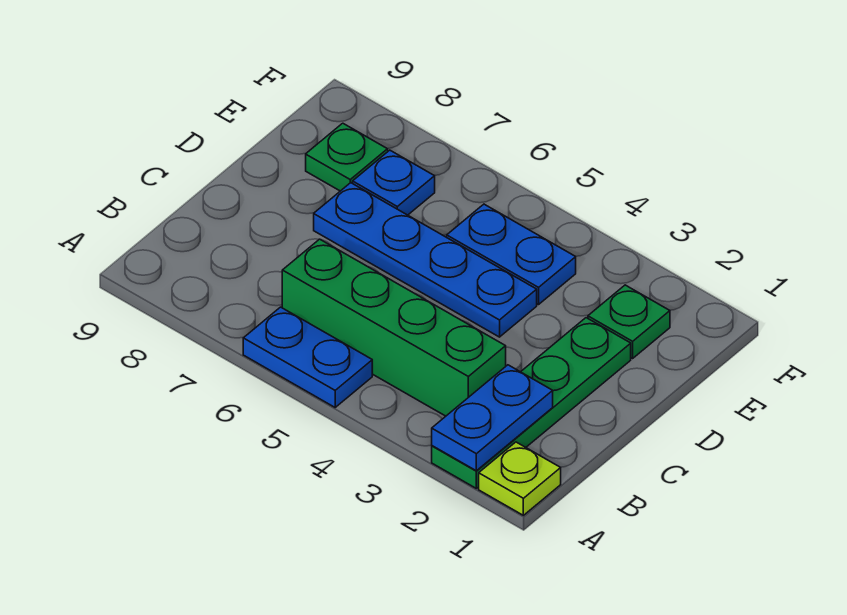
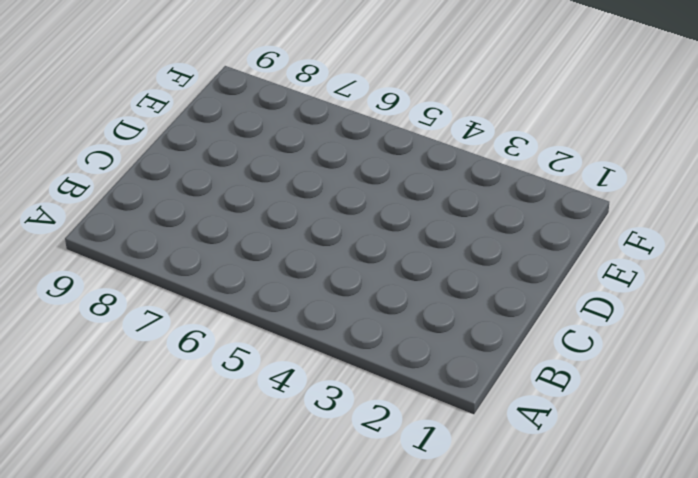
none -> lime plate A1 level 1
none -> green plate A2:D2 level 1

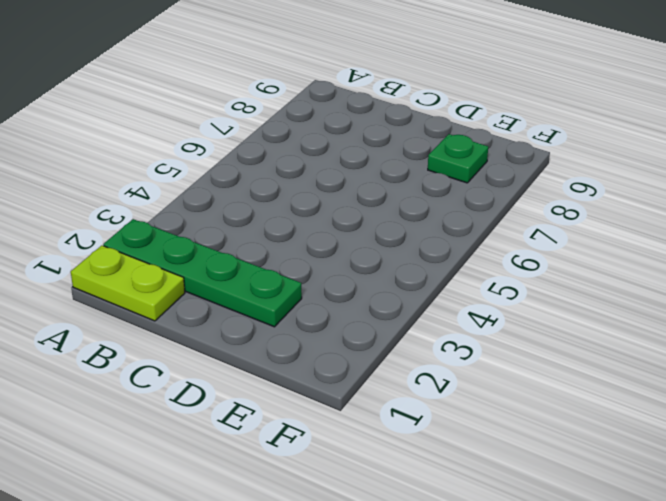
lime plate A1:B1 level 1 -> lime plate A1 level 1
none -> blue plate A5:A6 level 1
none -> green brick B3:B6 level 1

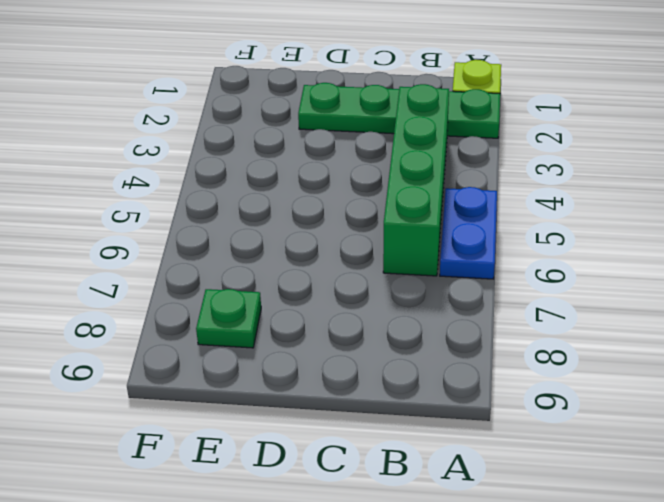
none -> blue plate D4:D7 level 1
none -> green plate E2 level 1

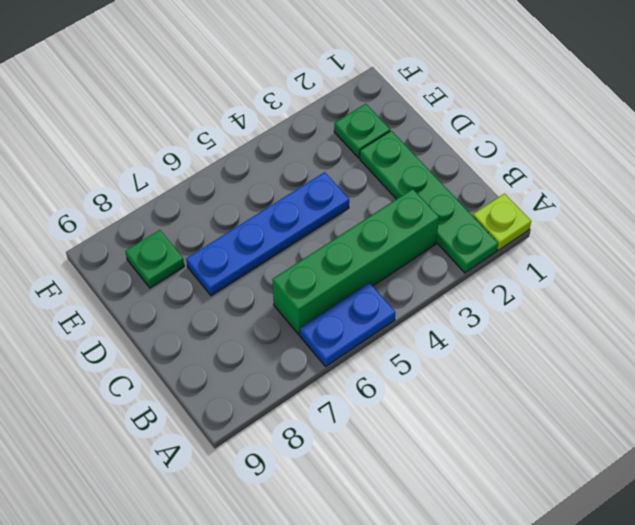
none -> blue plate E4:E5 level 1
none -> blue plate E7 level 1

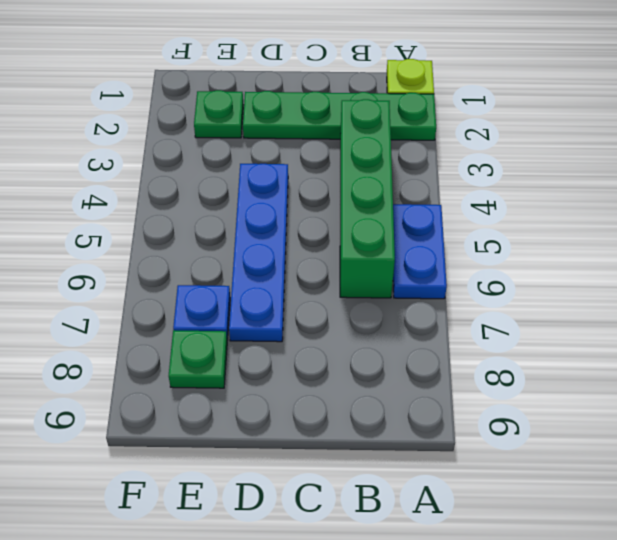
none -> blue plate E4:E5 level 1
none -> blue plate A2:B2 level 2

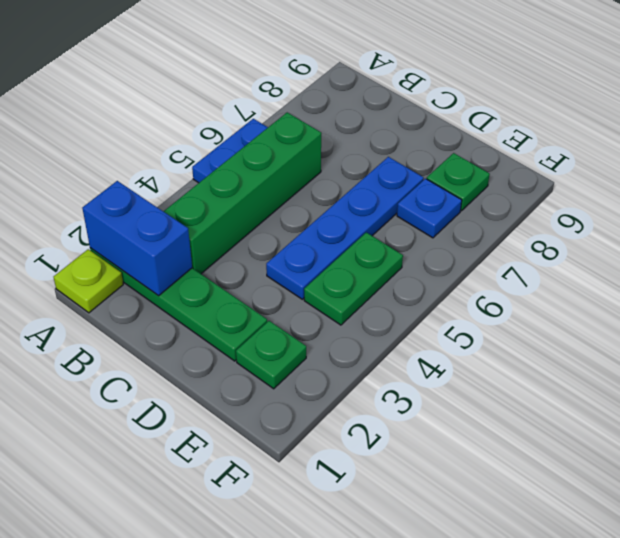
blue brick A2:B2 level 2 -> blue plate A2:B2 level 2
green plate E4:E5 level 1 -> blue plate E4:E5 level 1

